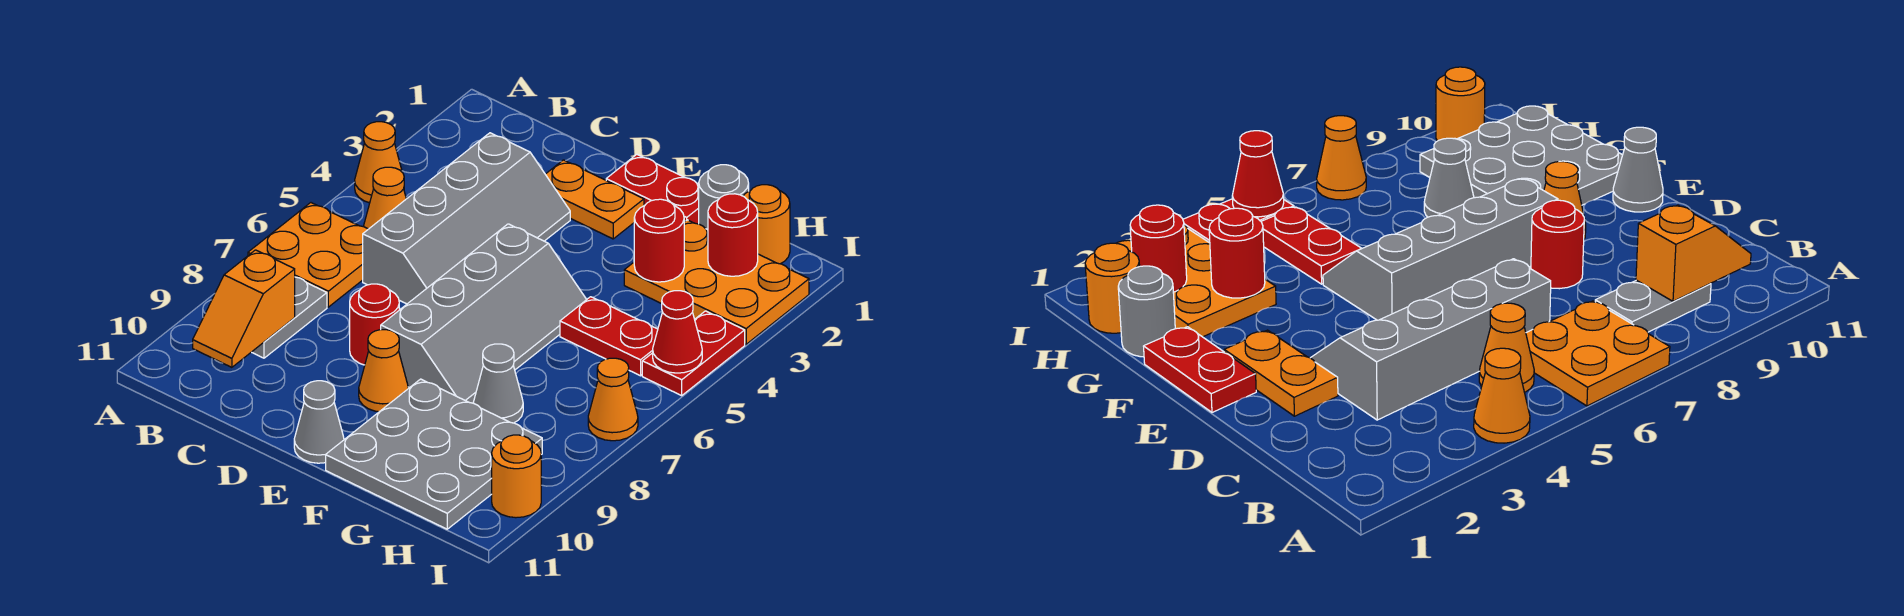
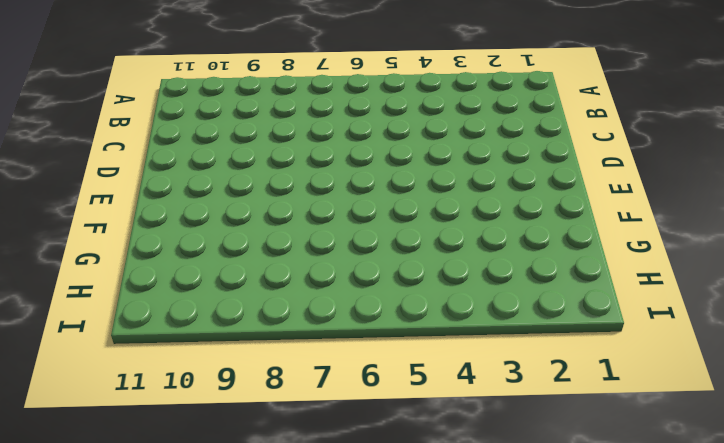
none -> orange cone A4 level 1
none -> orange plate A6:B7 level 1
none -> orange cone B5 level 1

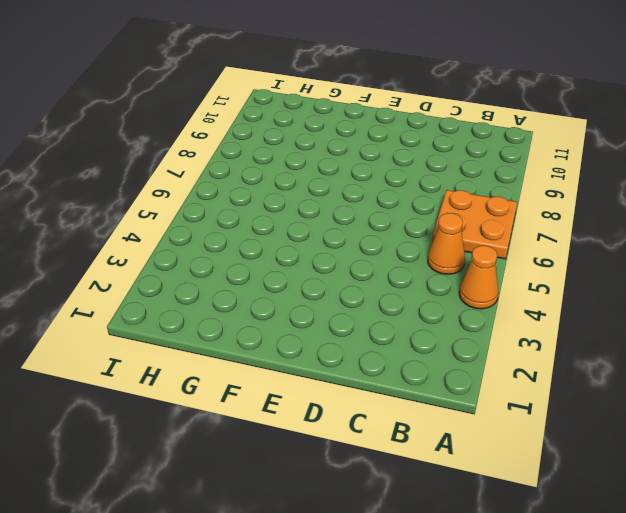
none -> grey plate B8:B9 level 1
none -> grey slope C3:D6 level 1 top C
none -> orange plate D2:E2 level 1

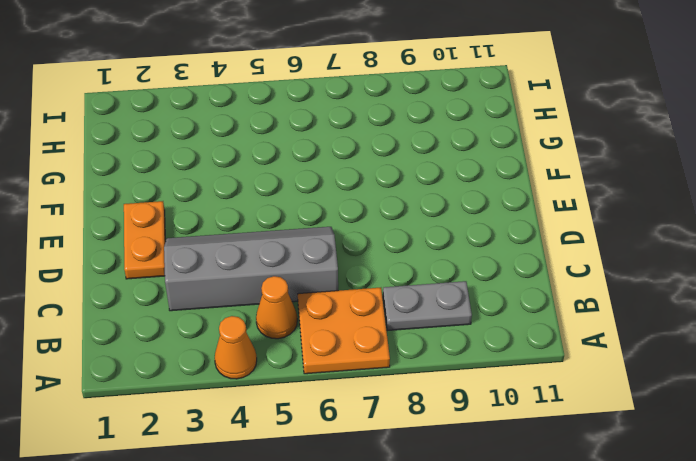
none -> red round brick D8 level 1
none -> red plate E1:F1 level 1
none -> grey slope E5:F8 level 1 top E

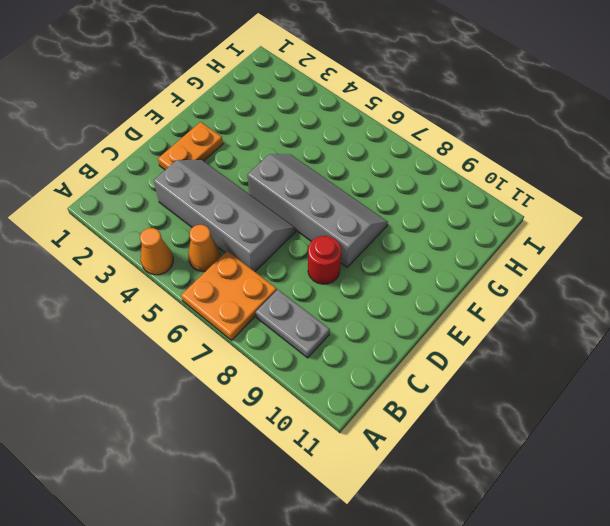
none -> red plate E1:F1 level 1
none -> orange cone E9 level 1
none -> grey cone E11 level 1

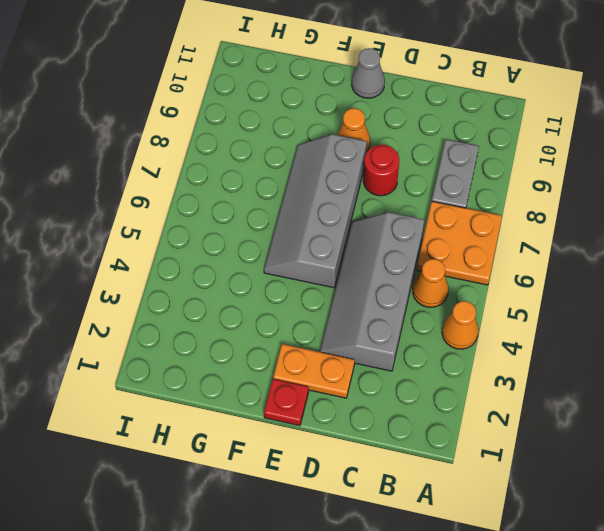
red plate E1 level 1 -> red plate E1:F1 level 1
none -> grey plate F9:H11 level 1
none -> grey round brick G1 level 1
none -> orange plate G2:I3 level 1

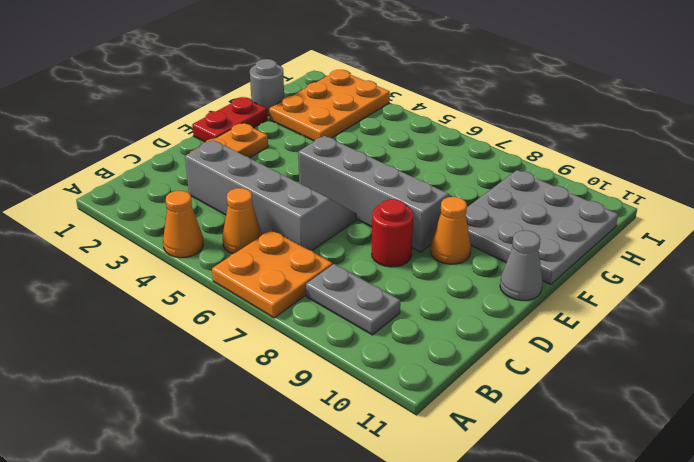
none -> red plate G5:H5 level 1
none -> grey cone G8 level 1
none -> orange round brick H1 level 1

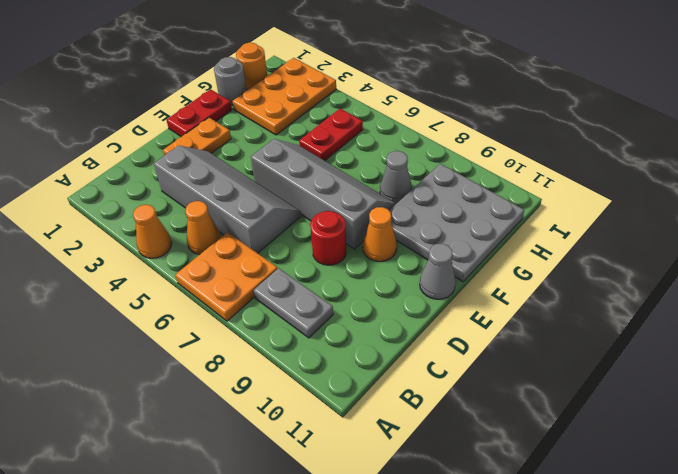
none -> red plate I4:I5 level 1
none -> orange cone I7 level 1
none -> orange round brick I10 level 1

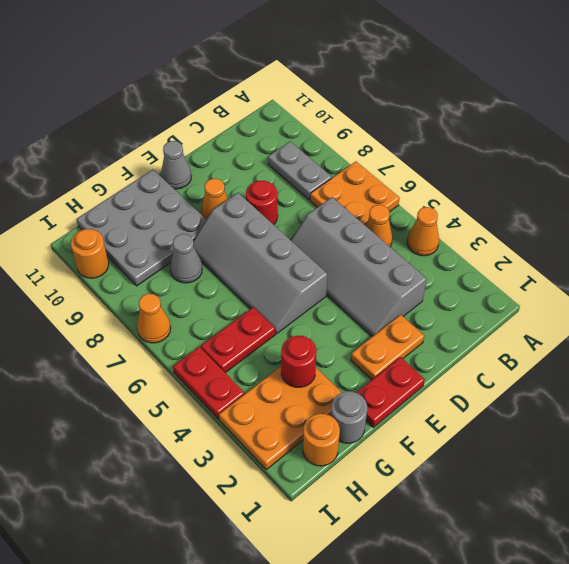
none -> orange slope B9:B10 level 2 top 9
none -> red round brick H2 level 2
none -> red cone I5 level 2

